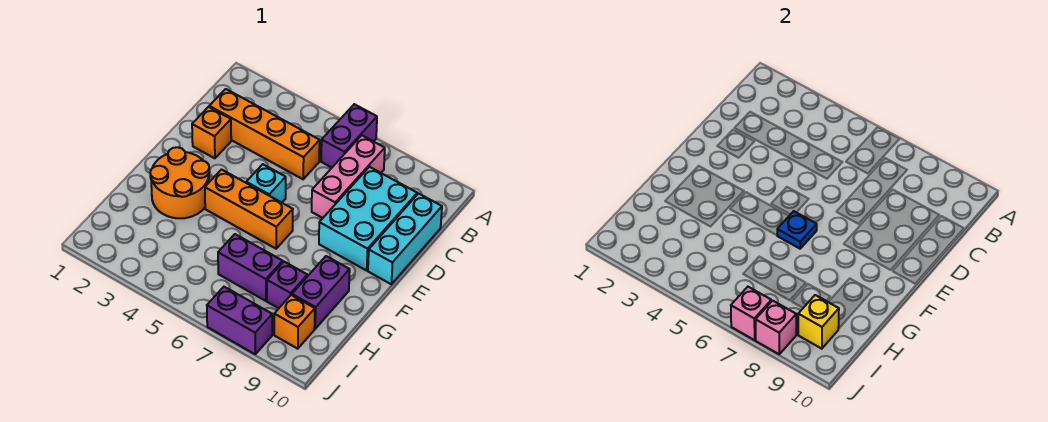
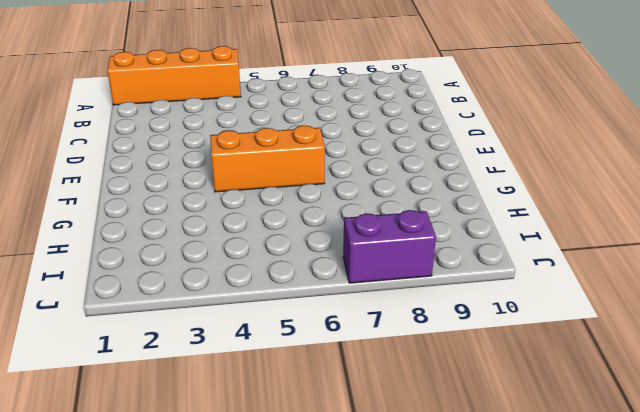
orange brick A1:A4 level 1 -> orange brick C2:C5 level 1
none -> purple brick A6:B6 level 1
none -> pink brick B7:D7 level 1
none -> cyan brick C8:E9 level 1

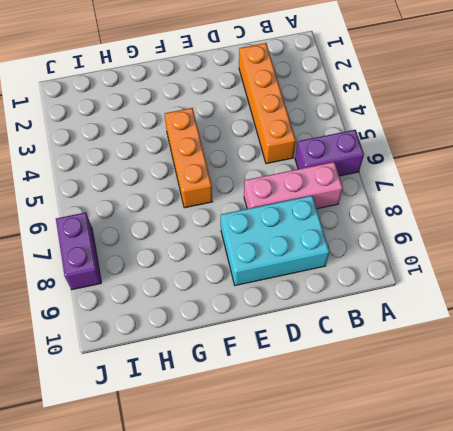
none -> cyan brick C10:E10 level 1
none -> orange brick D2 level 1
none -> cyan brick E5 level 1

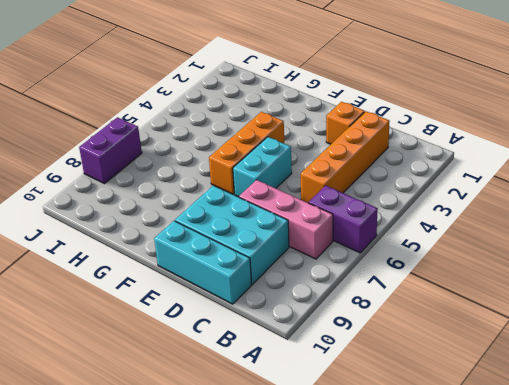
cyan brick E5:E6 level 1 -> cyan brick E5 level 1
none -> orange round brick F2:G3 level 1
none -> purple brick G9:H9 level 1
none -> purple brick H6:H7 level 1

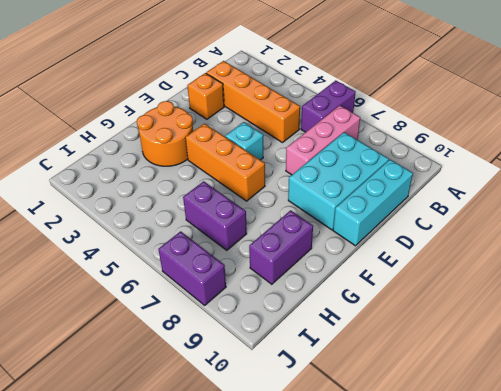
none -> purple brick H8 level 1
none -> orange brick I9 level 1
none -> blue plate F6 level 2

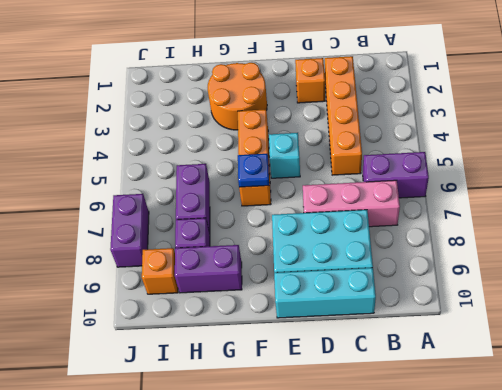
none -> yellow brick I9 level 2
none -> pink brick J7 level 2
none -> pink brick J8 level 2

